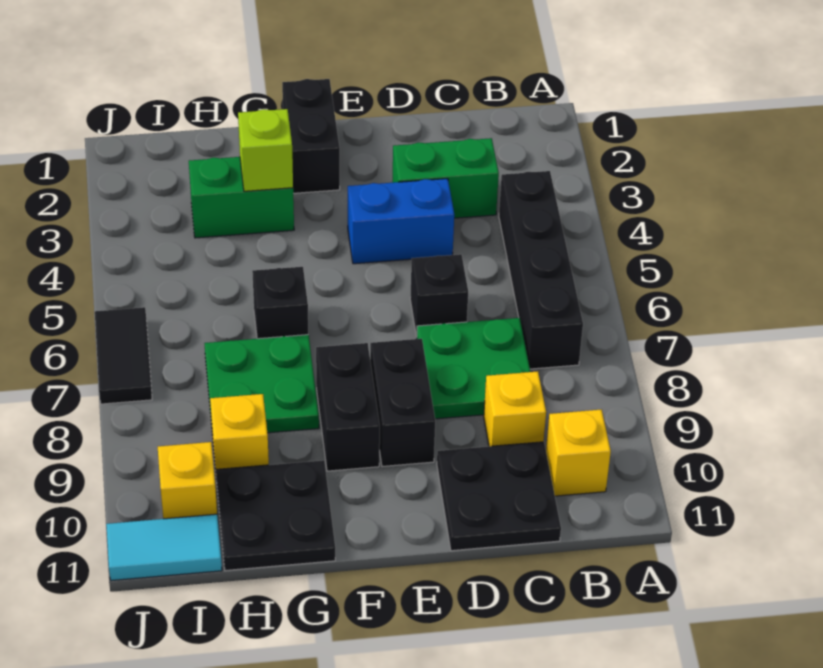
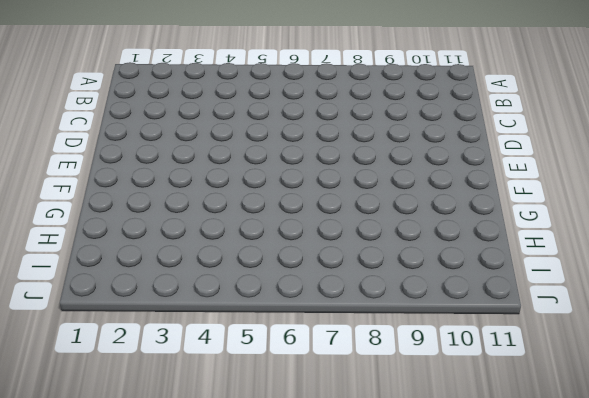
none -> black brick B4:B7 level 1
none -> yellow brick B10 level 1
none -> green brick C3:D3 level 1

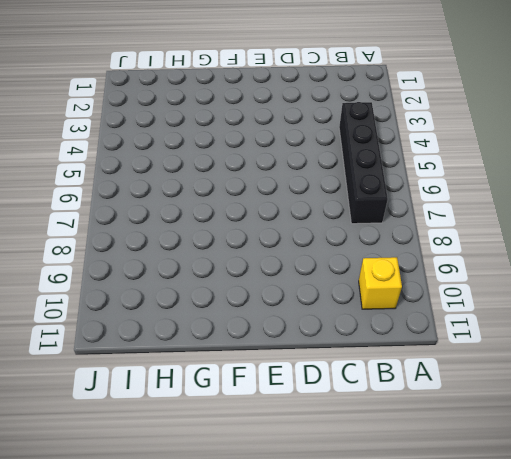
none -> green brick C3:D3 level 1
none -> green plate C7:D8 level 1
none -> yellow brick C9 level 1

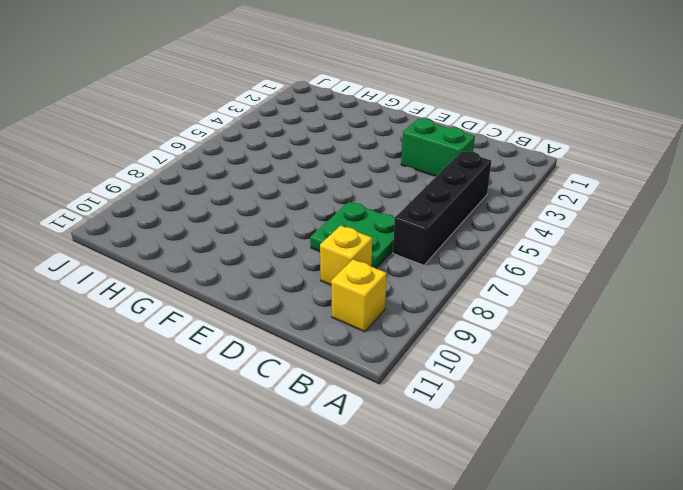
none -> black plate C10:D11 level 1
none -> blue brick D4:E4 level 1
none -> black brick D6 level 1

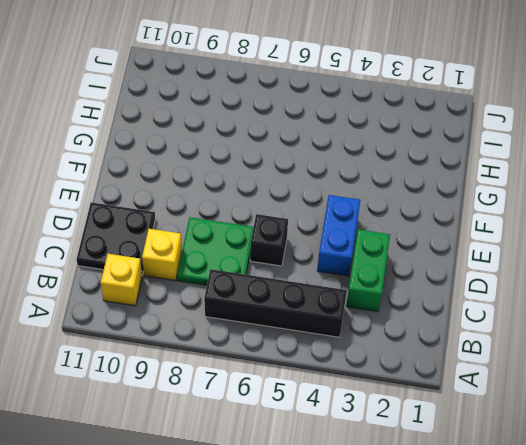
none -> black brick E8:E9 level 1
none -> black brick F1:F2 level 1
none -> black brick F8:F9 level 1

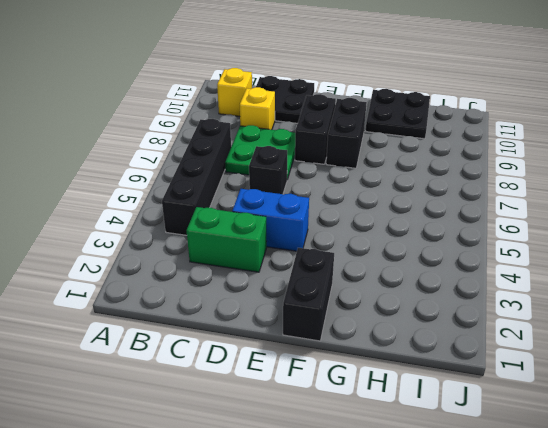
none -> green brick G3:H3 level 1
none -> black brick G6 level 1
none -> green plate G7:H8 level 1

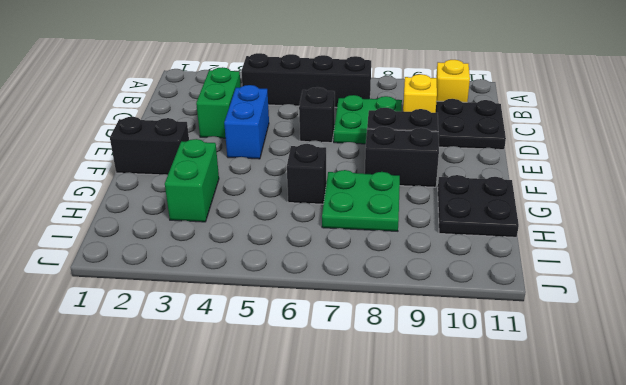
none -> yellow brick H9 level 1
none -> yellow brick I10 level 1
none -> cyan tile I11:J11 level 1

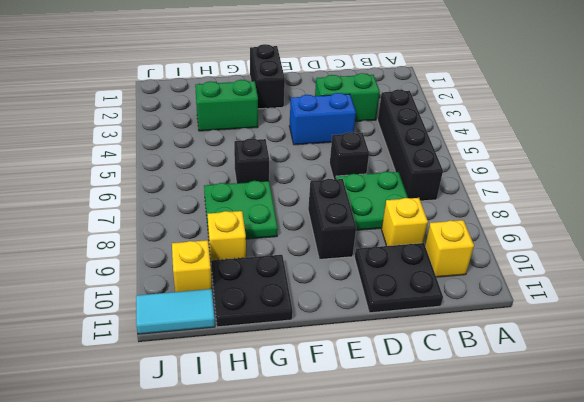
none -> black brick F8:F9 level 1
none -> black tile J6:J7 level 1
none -> lime brick G3 level 2

